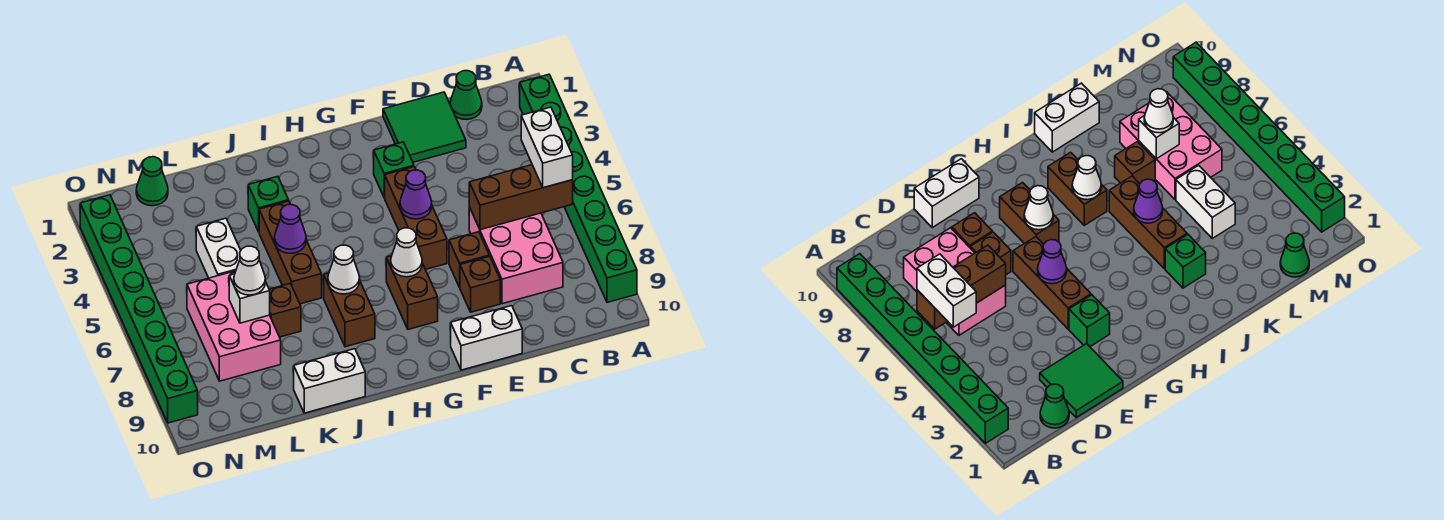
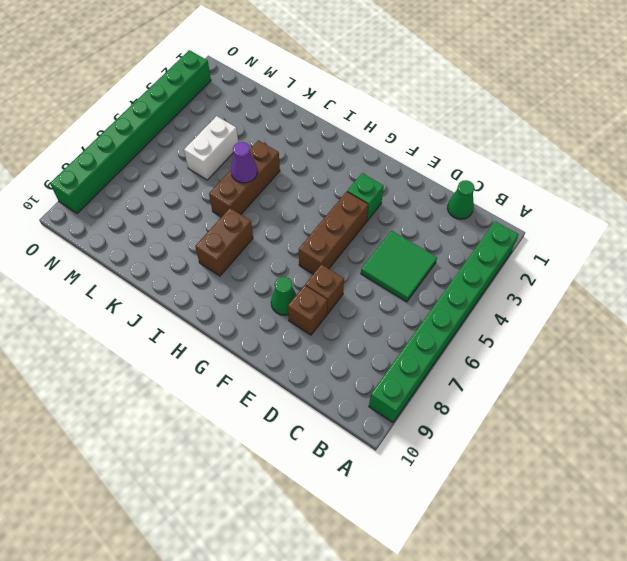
green tile C4:D5 level 1 -> green tile D1:E2 level 1
green cone F8 level 1 -> green cone M1 level 1
none -> pink brick C6:D8 level 1
none -> white brick E10:F10 level 1
none -> brown brick G7:G8 level 1

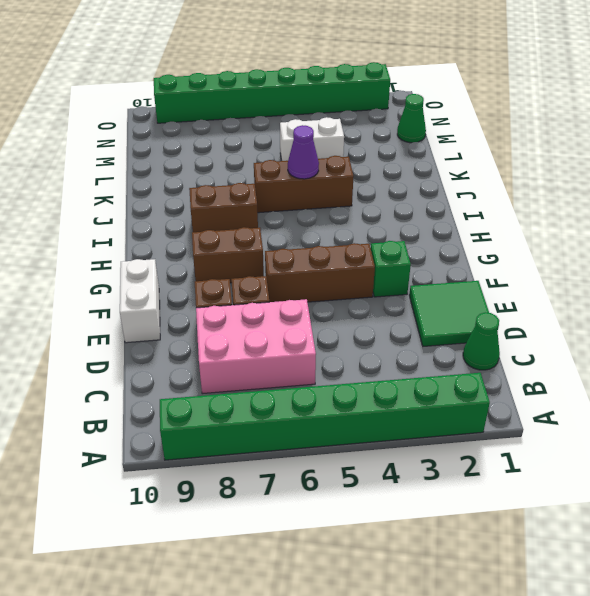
none -> green brick J3 level 1
none -> white brick J10:K10 level 1
none -> brown brick K7 level 1

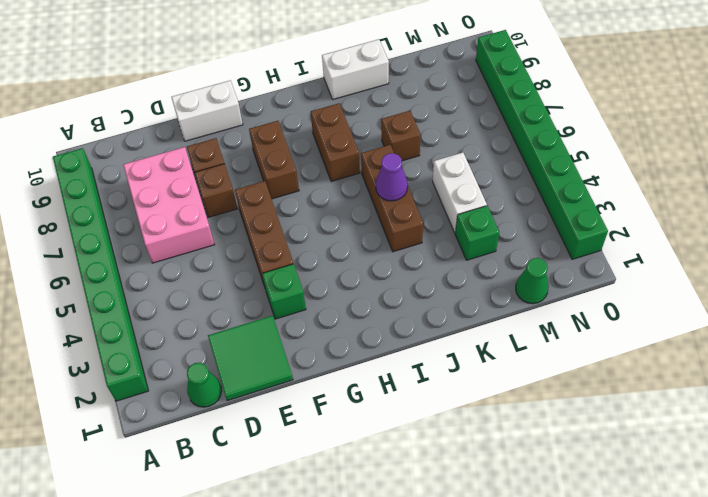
green brick L3 level 1 -> green brick J3 level 1
none -> pink brick L6:M8 level 1
none -> brown brick B6:D6 level 2
none -> purple cone F5 level 2

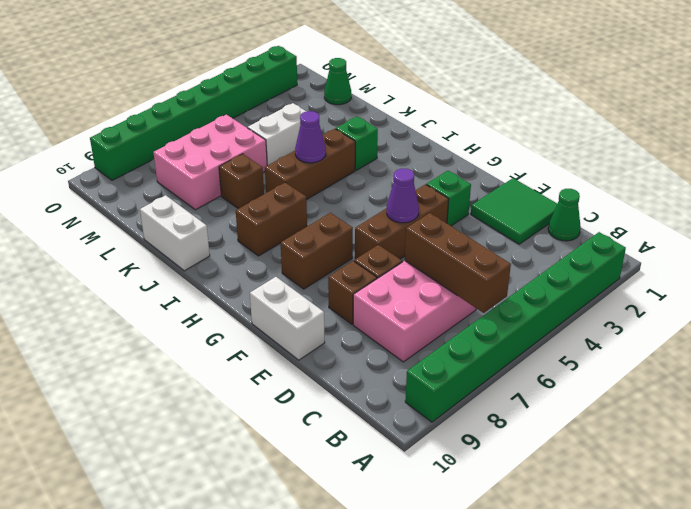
none -> white cone G7 level 2
none -> white cone I7 level 2
none -> white brick L7 level 2

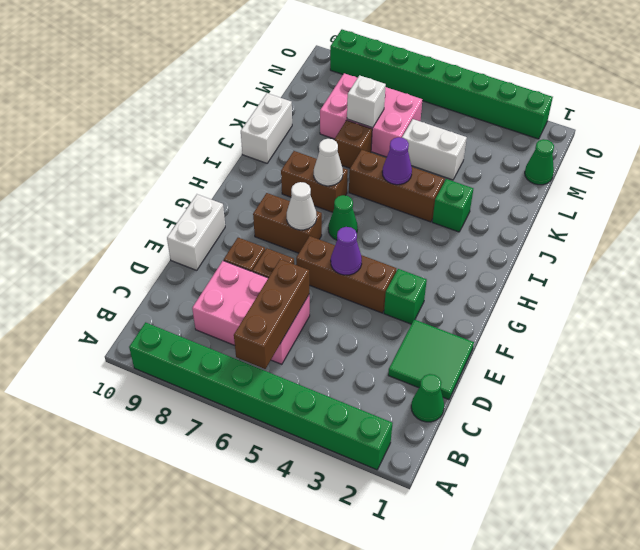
green cone H6 level 1 -> none
none -> white brick B5:B6 level 3
none -> white cone L7 level 3

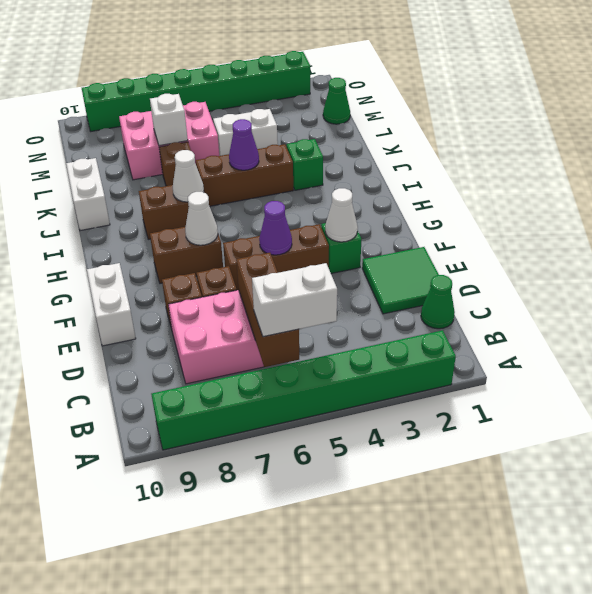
white cone F3 level 2 -> white cone L7 level 3

